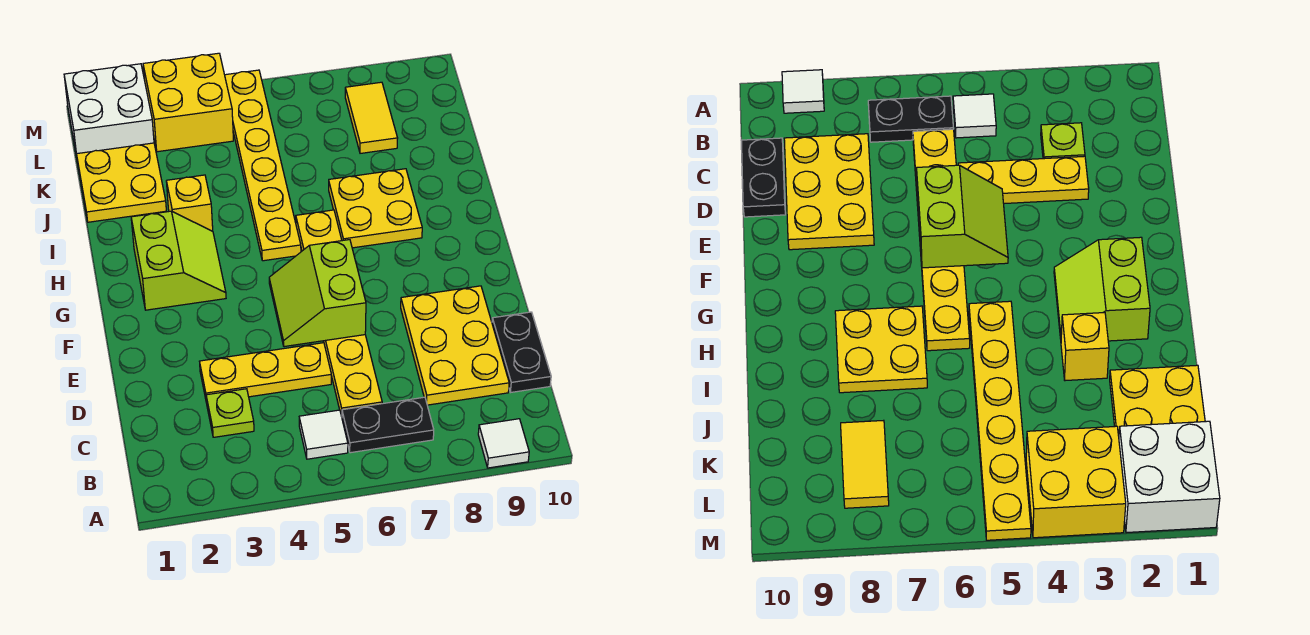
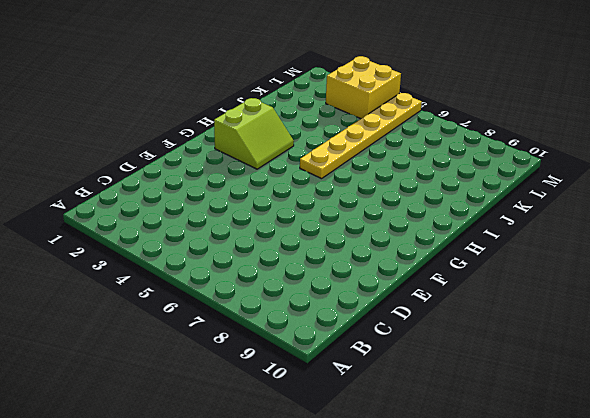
none -> white tile A9 level 1
none -> white tile B5 level 1
none -> black plate B6:B7 level 1

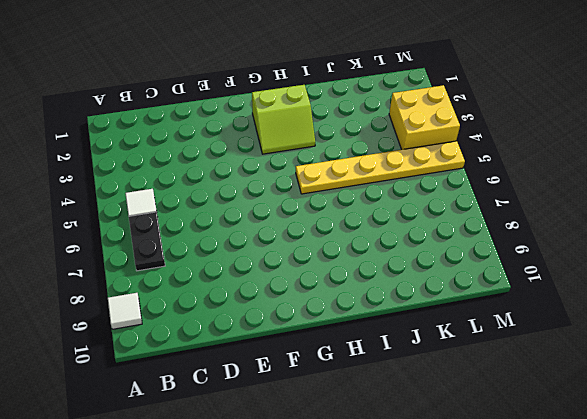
none -> lime plate C3 level 1
none -> yellow plate C6:H6 level 1
none -> yellow plate C8:E9 level 1

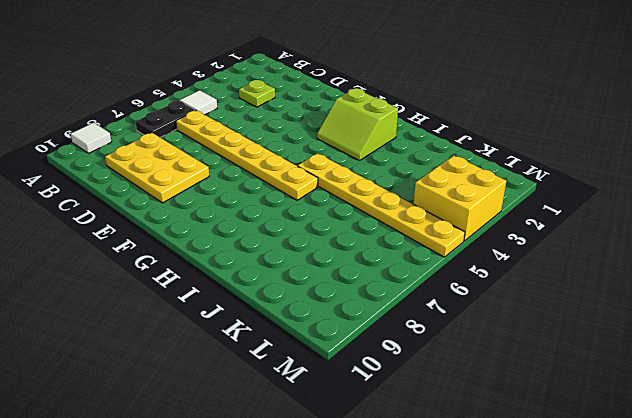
none -> black plate C10:D10 level 1
none -> yellow plate D3:D5 level 1
none -> yellow plate H7:I8 level 1

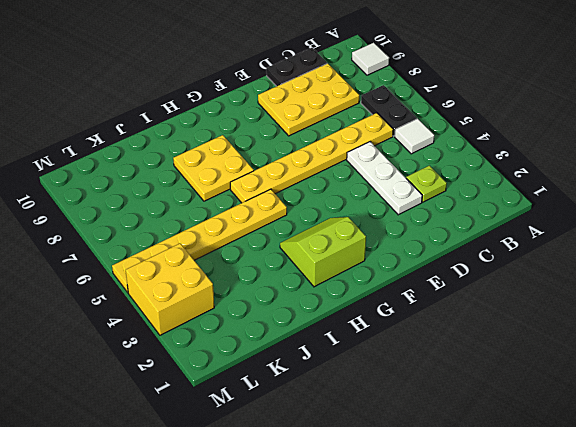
white plate D3:D5 level 1 -> yellow plate D3:D5 level 1
none -> yellow brick I3 level 1
none -> yellow plate J1:K2 level 1
none -> yellow tile K8:L8 level 1

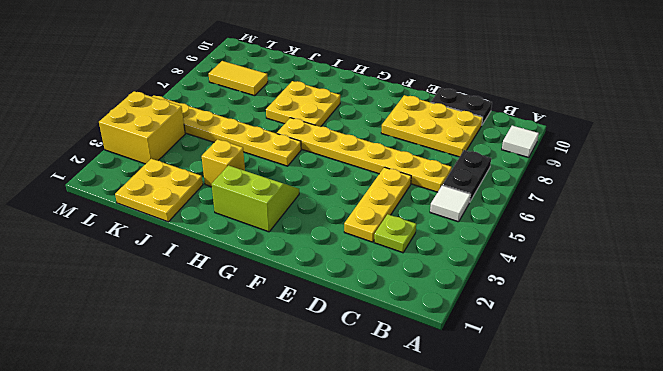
none -> white brick L1:M2 level 1
none -> lime slope E5:F6 level 2 top 6

